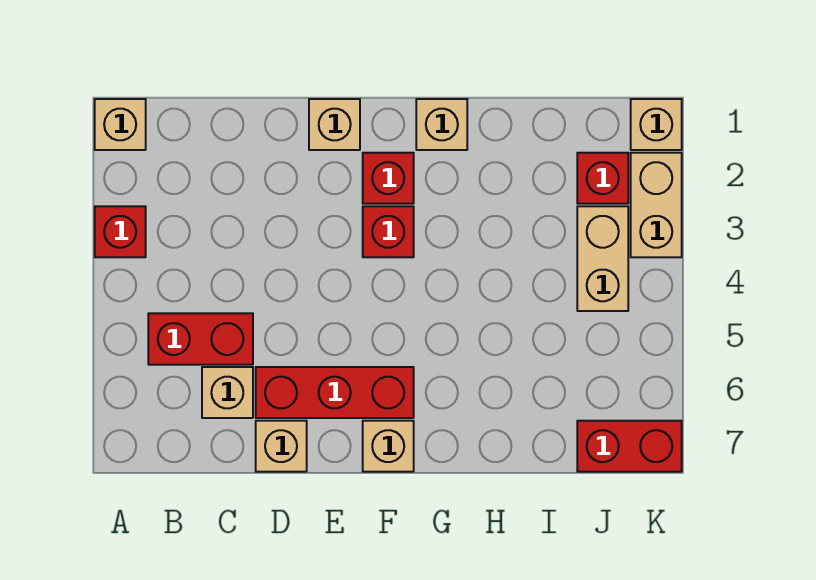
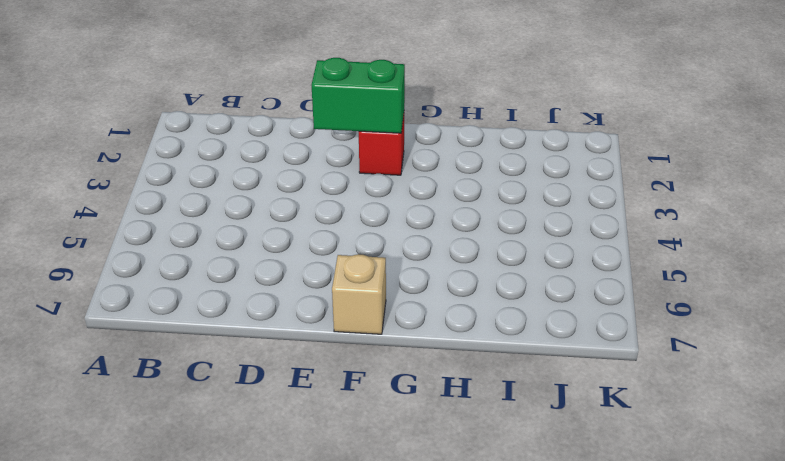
green brick E2:F2 level 2 -> none
none -> tan brick A1 level 1
none -> red brick A3 level 1
none -> red brick B5:C5 level 1

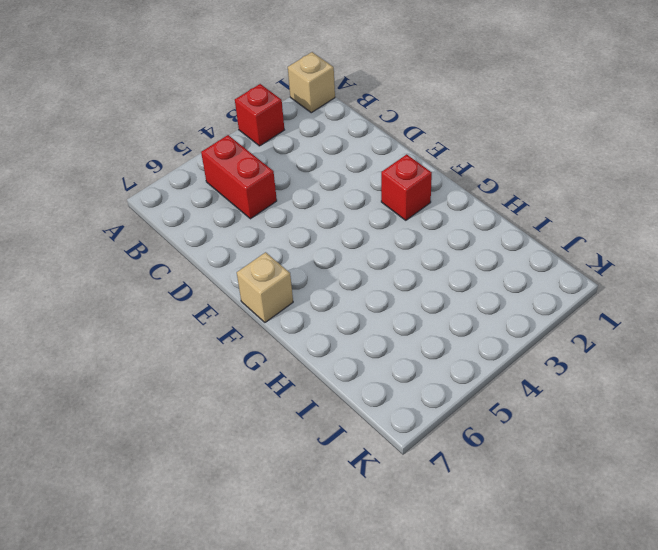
none -> tan brick C6 level 1
none -> red brick D6:F6 level 1
none -> tan brick D7 level 1

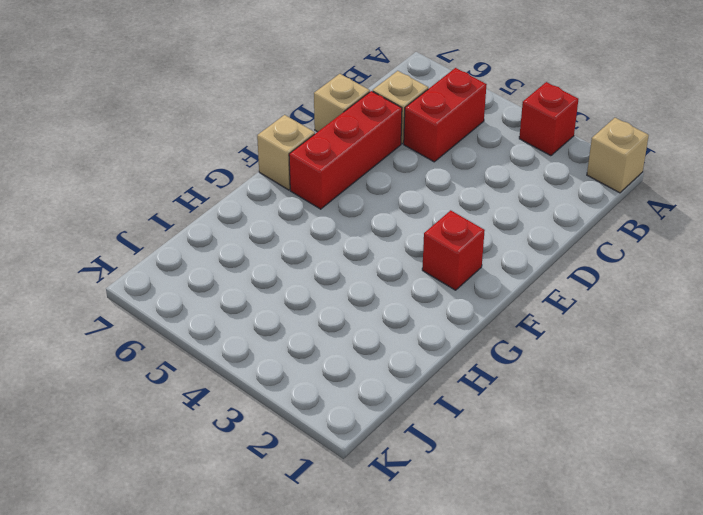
none -> tan brick E1 level 1
none -> red brick F3 level 1
none -> tan brick G1 level 1

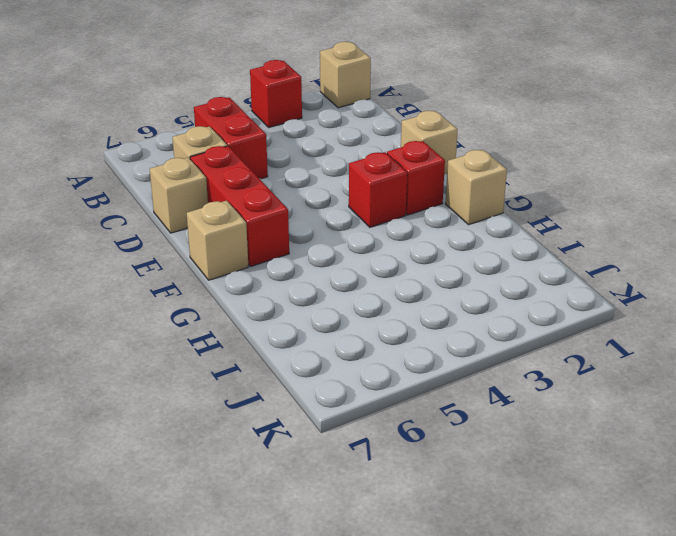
none -> red brick J2 level 1
none -> tan brick J3:J4 level 1
none -> red brick J7:K7 level 1

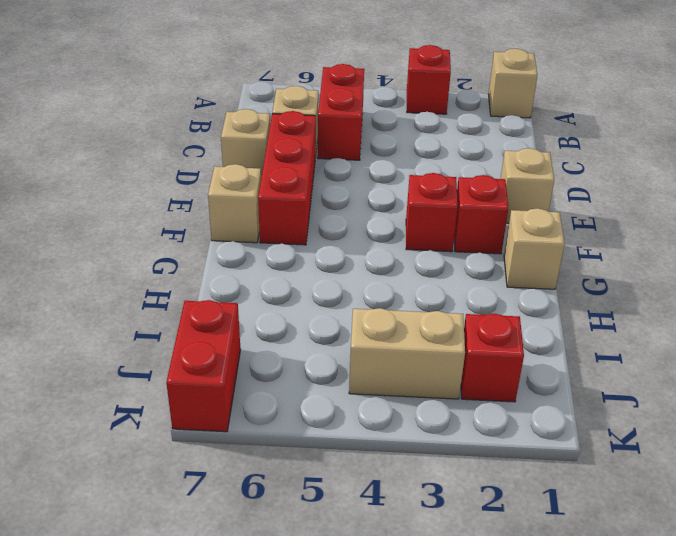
none -> tan brick K1 level 1
none -> tan brick K2:K3 level 1

